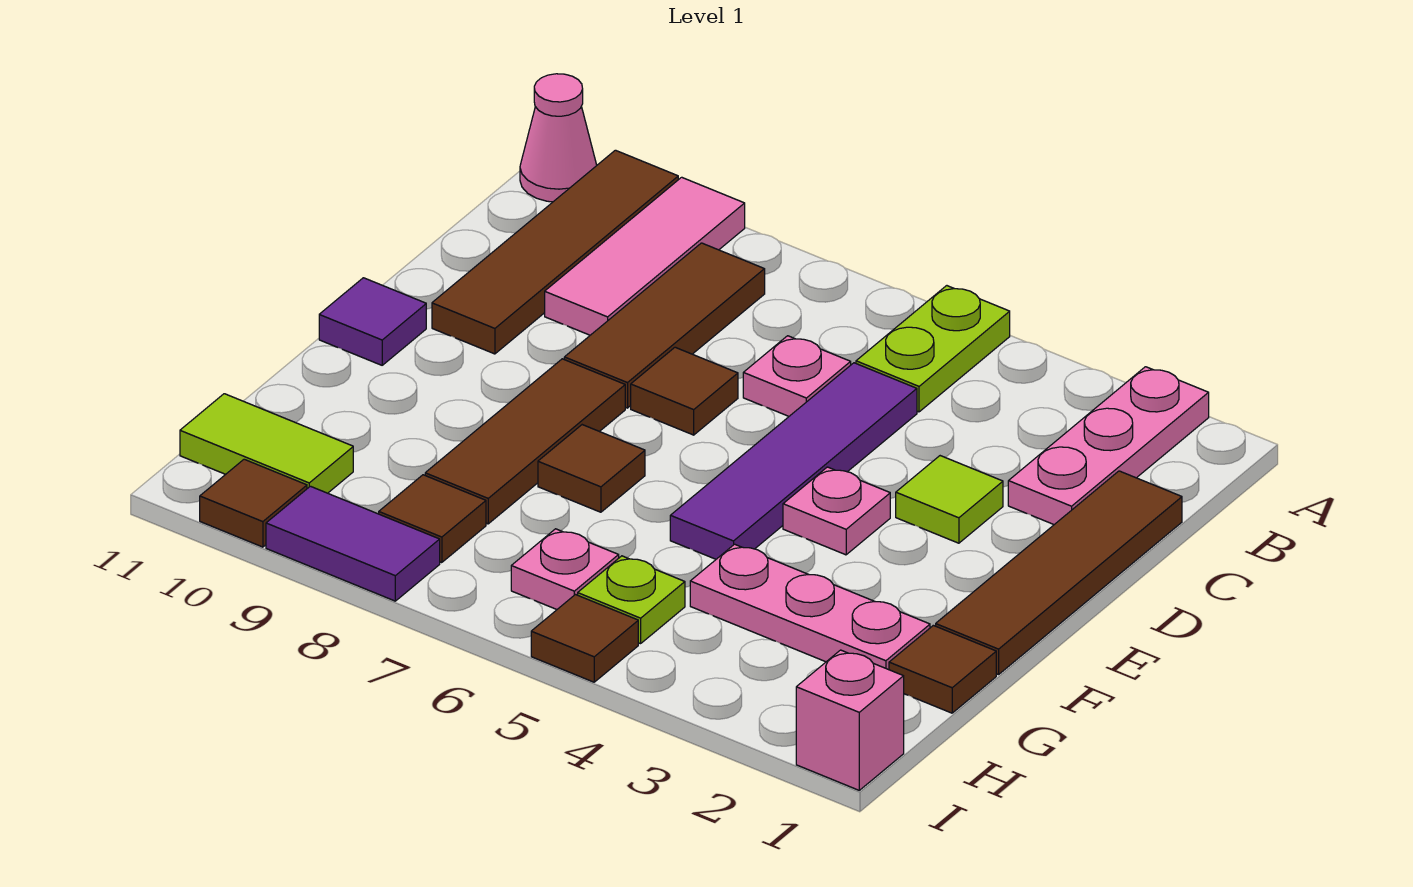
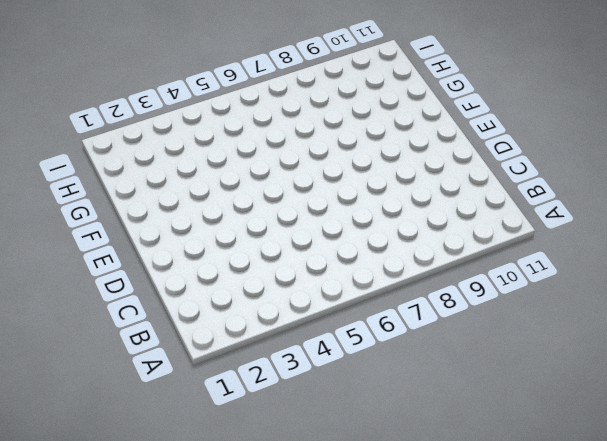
none -> pink plate A2:C2 level 1
none -> lime plate A5:B5 level 1
none -> pink tile A9:C9 level 1

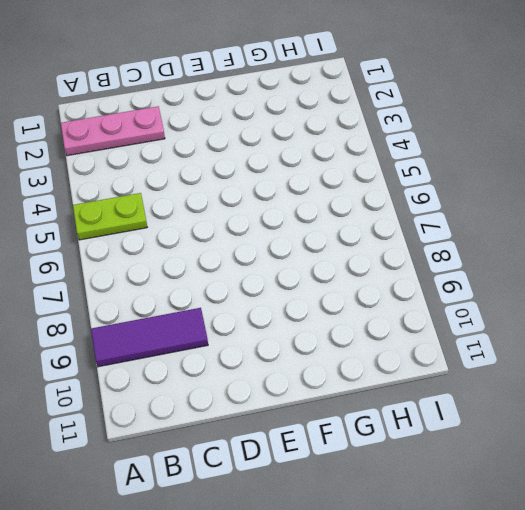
purple tile A9:C9 level 1 -> pink tile A9:C9 level 1
none -> brown tile A10:D10 level 1
none -> pink cone A11 level 1
none -> brown tile B8:D8 level 1

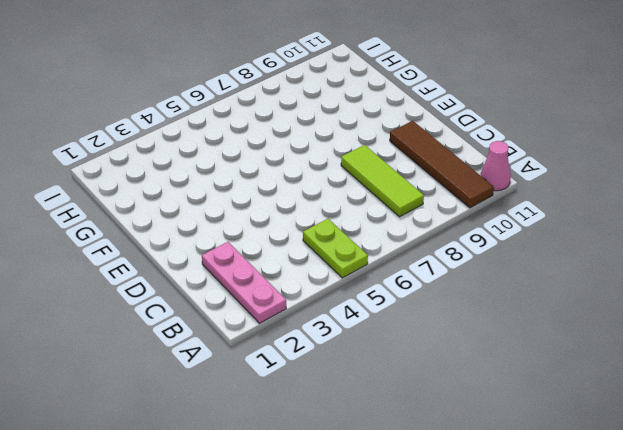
lime tile B8:D8 level 1 -> brown tile B8:D8 level 1
none -> pink tile A9:C9 level 1
none -> brown tile C1:F1 level 1
none -> purple tile C5:F5 level 1

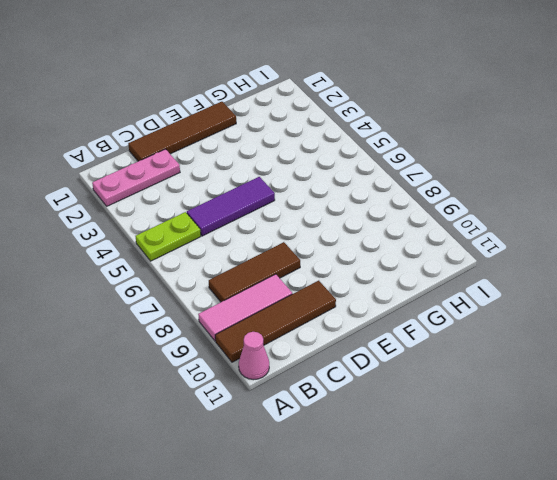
purple tile C5:E5 level 1 -> purple tile C5:F5 level 1
none -> pink plate C6 level 1
none -> lime tile D3 level 1
none -> brown tile D7 level 1

